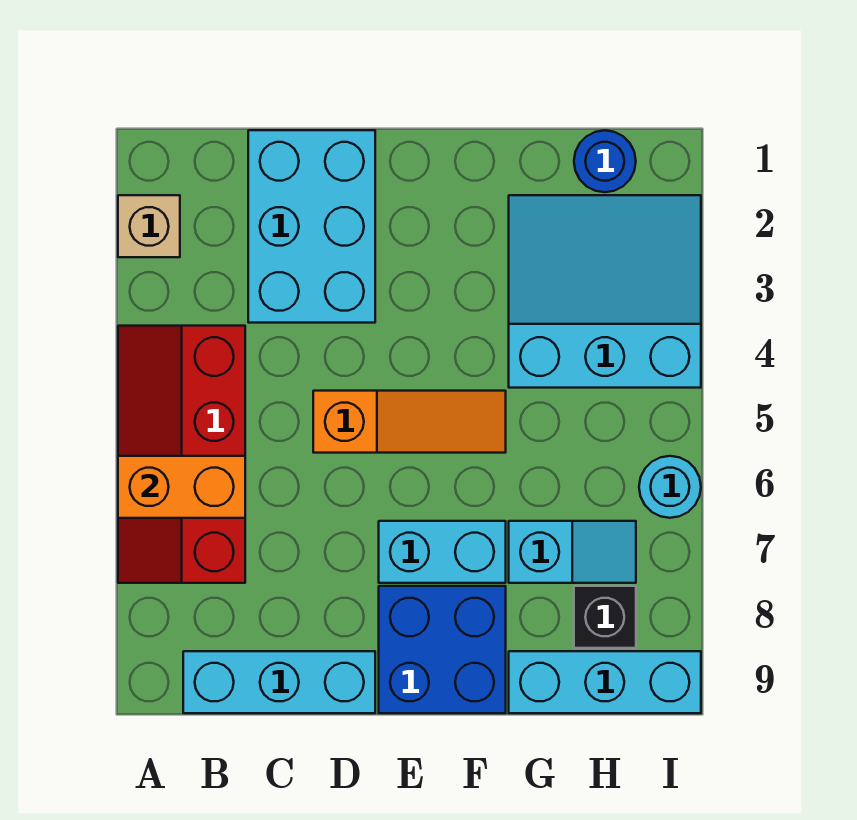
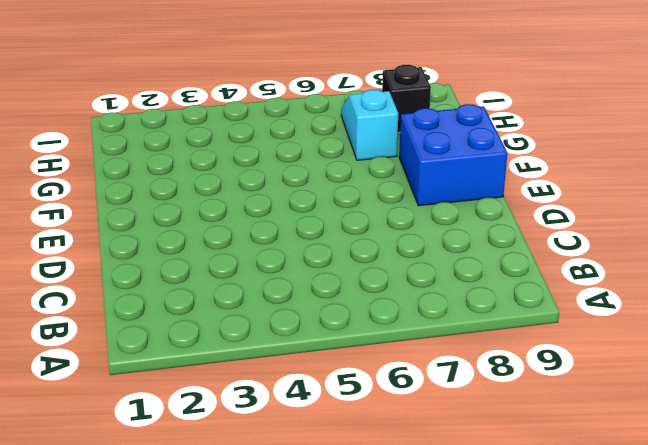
none -> tan brick A2 level 1
none -> red slope A4:B7 level 1 top B
none -> cyan brick B9:D9 level 1

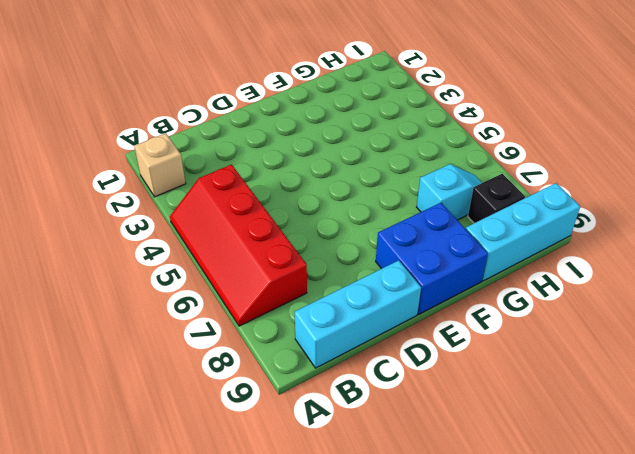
none -> cyan brick C1:D3 level 1
none -> orange slope D5:F5 level 1 top D
none -> cyan brick E7:F7 level 1

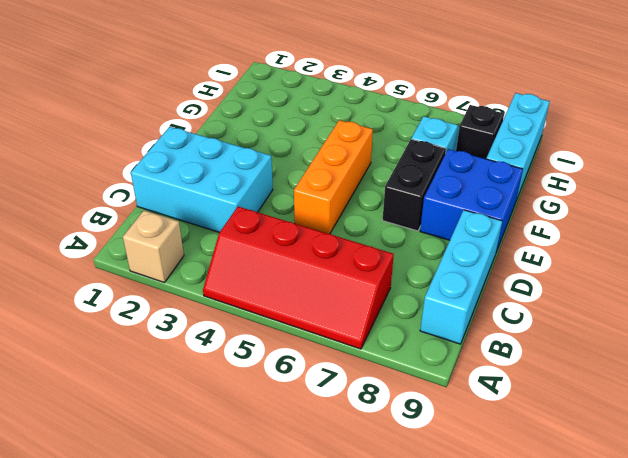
orange brick D5:F5 level 1 -> orange slope D5:F5 level 1 top D
black brick E7:F7 level 1 -> cyan brick E7:F7 level 1
none -> cyan slope G2:I4 level 1 top 4
none -> blue round brick H1 level 1
none -> cyan round brick I6 level 1

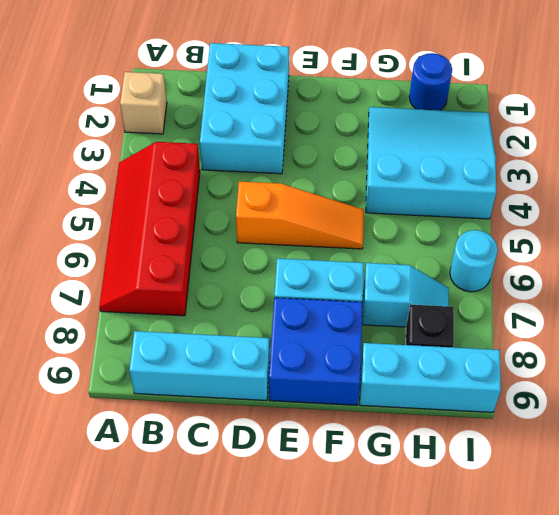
none -> orange brick A6:B6 level 2

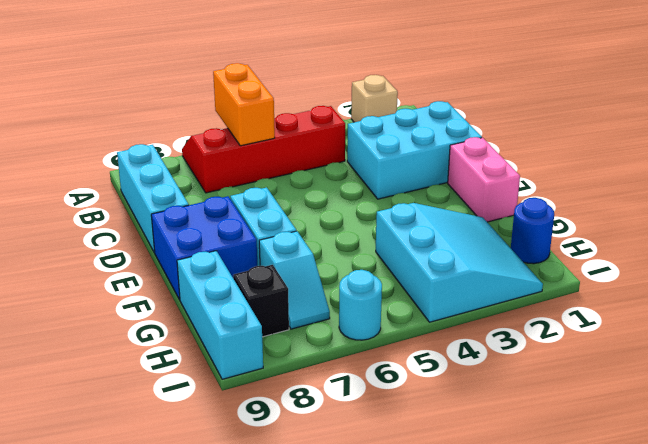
pink brick E1:F1 level 1 -> none
none -> orange slope D5:F5 level 1 top D

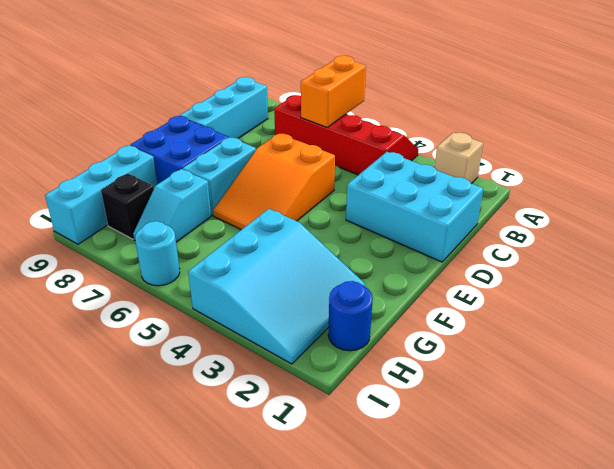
orange slope D5:F6 level 1 top D -> orange slope D5:F5 level 1 top D

